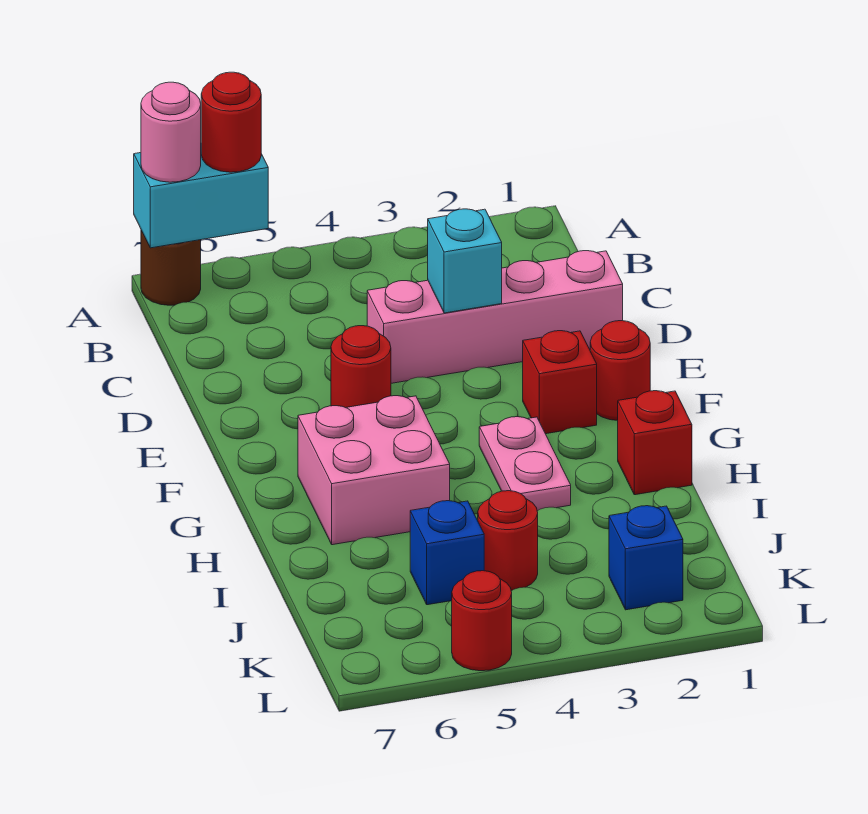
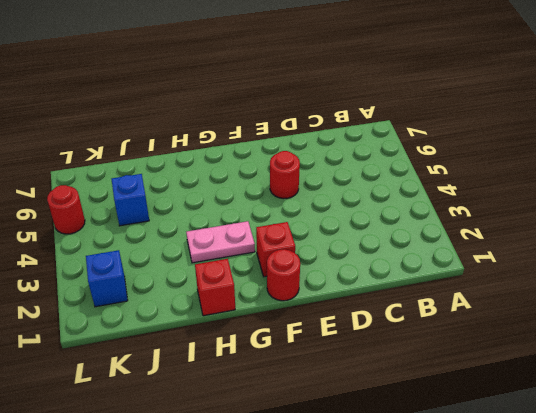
none -> brown round brick A7 level 1
none -> pink brick D1:D4 level 1
none -> pink brick G5:H6 level 1

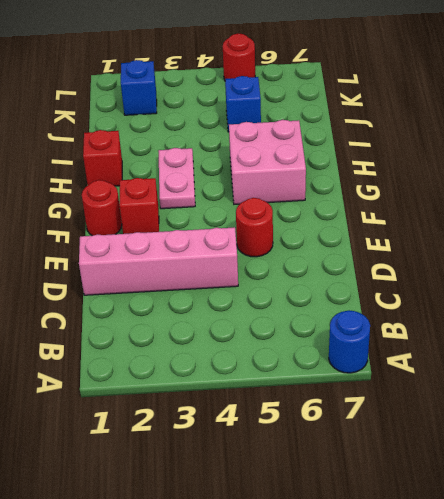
blue round brick A7 level 1 -> brown round brick A7 level 1
none -> red round brick J4 level 1
none -> cyan brick A6:A7 level 2
none -> cyan brick D3 level 2

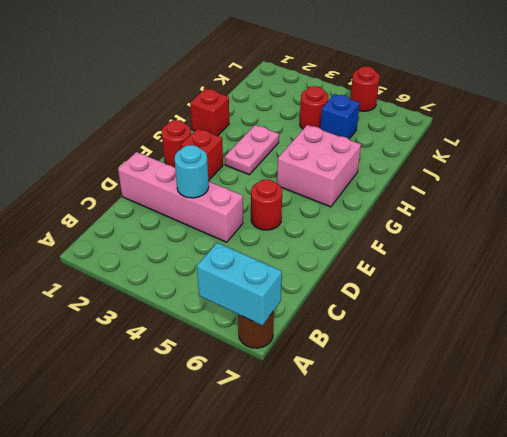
cyan round brick D3 level 2 -> cyan brick D3 level 2
none -> blue brick K2 level 1
none -> red round brick A6 level 3
none -> pink round brick A7 level 3

